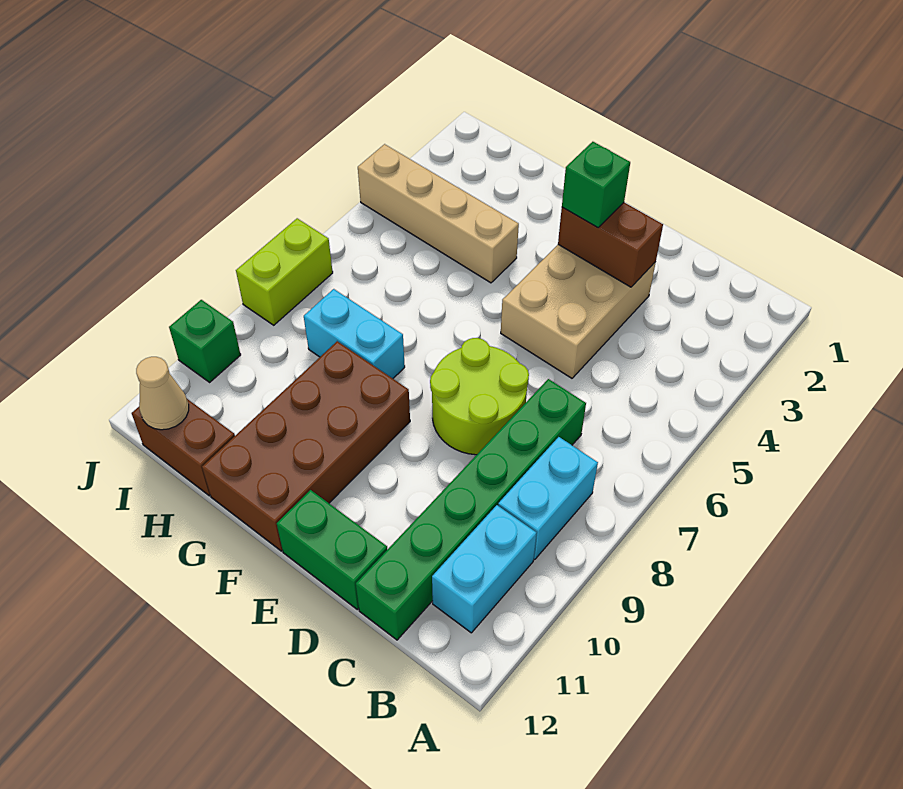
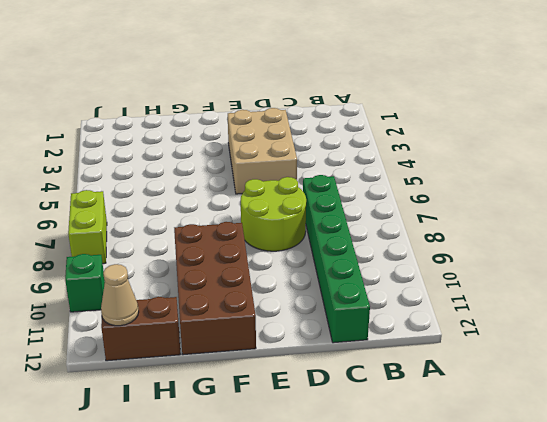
none -> cyan brick B8:B9 level 1
none -> cyan brick B10:B11 level 1
none -> green brick D12:E12 level 1

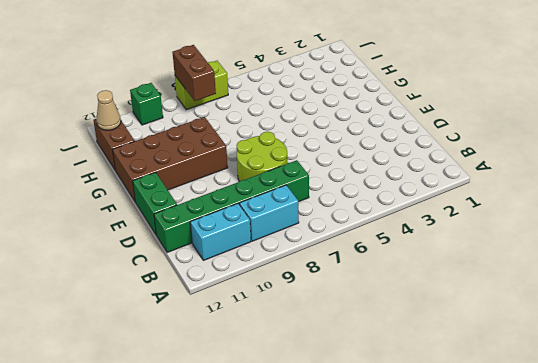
brown brick I8:J8 level 2 -> brown brick D3:E3 level 2
none -> tan brick D3:E5 level 1
none -> tan brick G4:J4 level 1
none -> cyan brick G8:H8 level 1

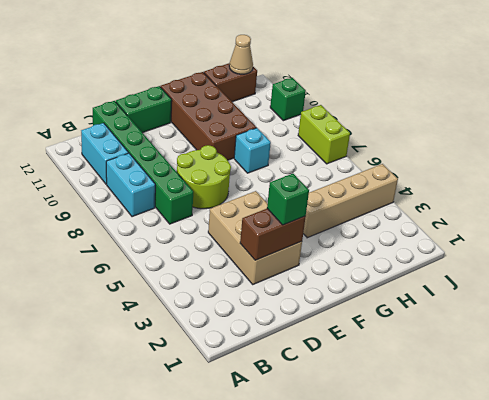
cyan brick G8 level 1 -> cyan brick G8:H8 level 1

